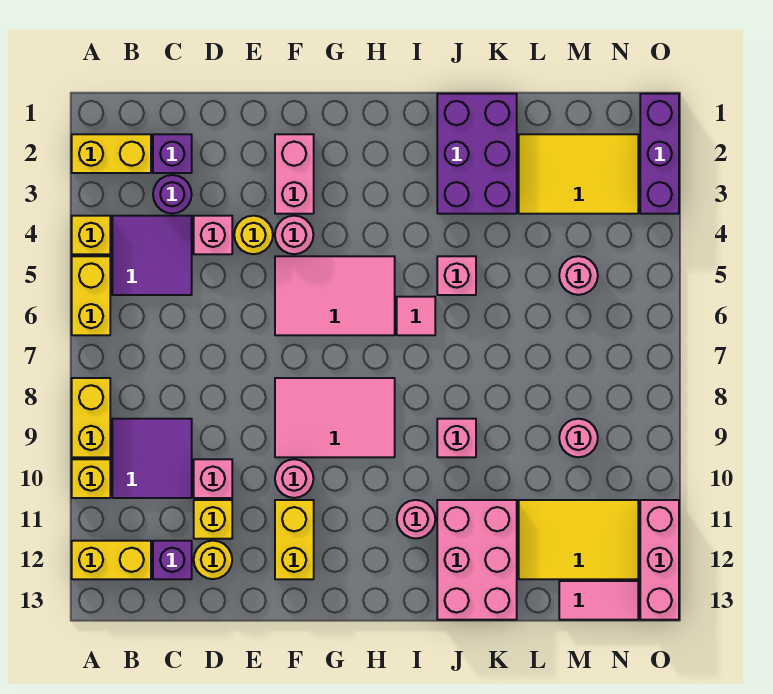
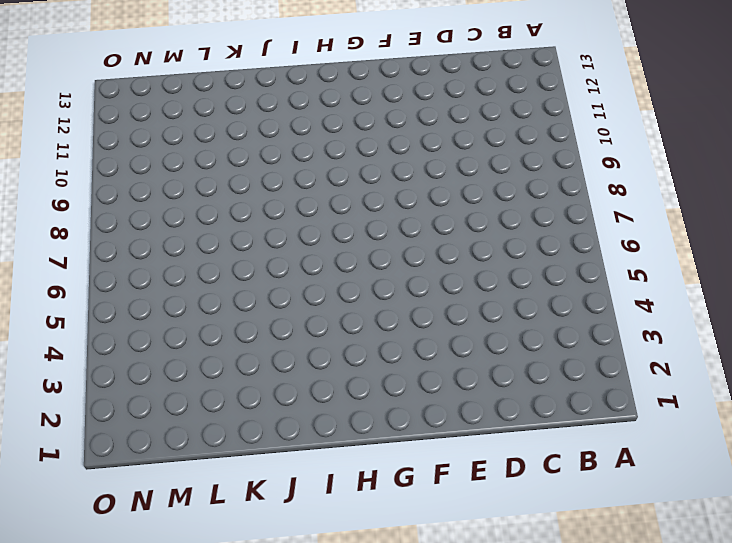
none -> yellow brick A2:B2 level 1
none -> yellow brick A4 level 1
none -> yellow brick A5:A6 level 1
none -> yellow brick A8:A9 level 1

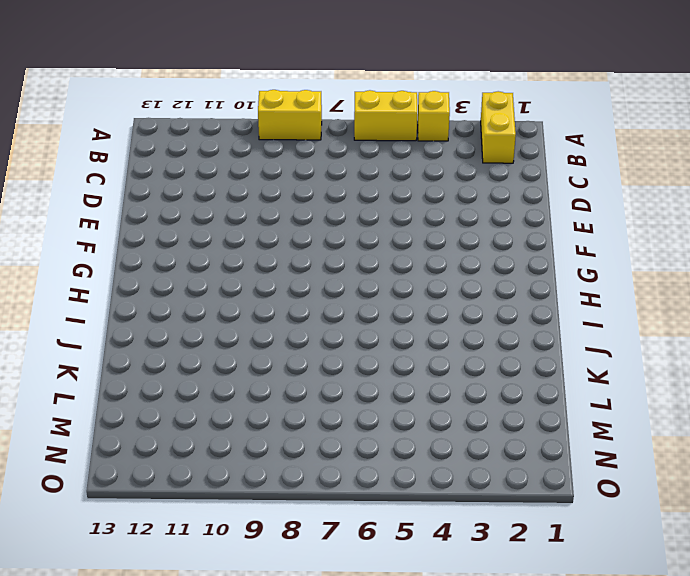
none -> yellow brick A10 level 1
none -> yellow brick A12:B12 level 1
none -> purple tile B4:C5 level 1
none -> purple tile B9:C10 level 1

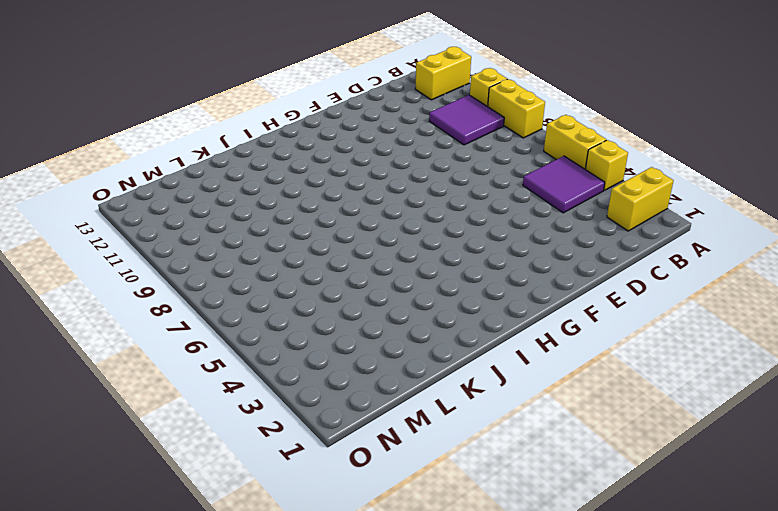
none -> purple brick C2 level 1
none -> purple round brick C3 level 1
none -> purple brick C12 level 1
none -> pink brick D4 level 1

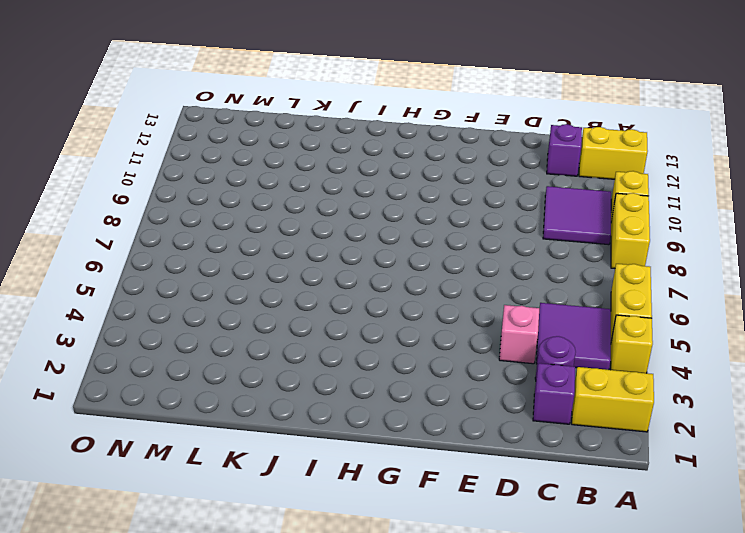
none -> pink brick D10 level 1
none -> yellow brick D11 level 1
none -> yellow round brick D12 level 1
none -> yellow round brick E4 level 1

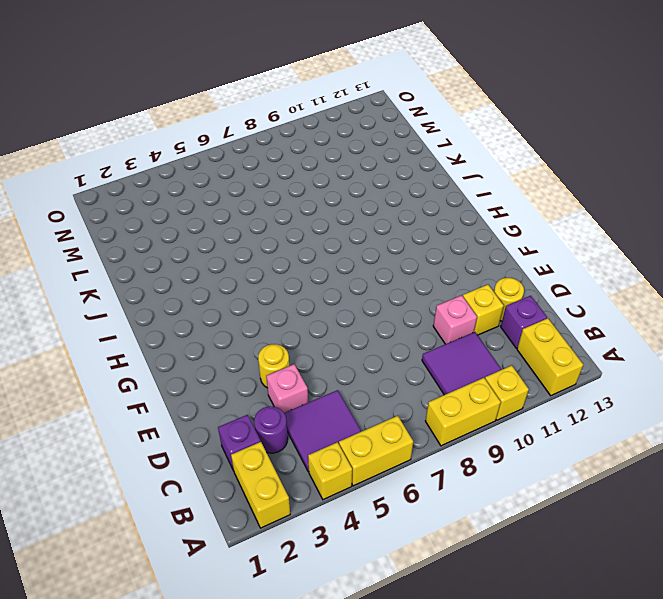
none -> pink brick F2:F3 level 1
none -> pink round brick F4 level 1
none -> pink tile F5:H6 level 1
none -> pink tile F8:H9 level 1

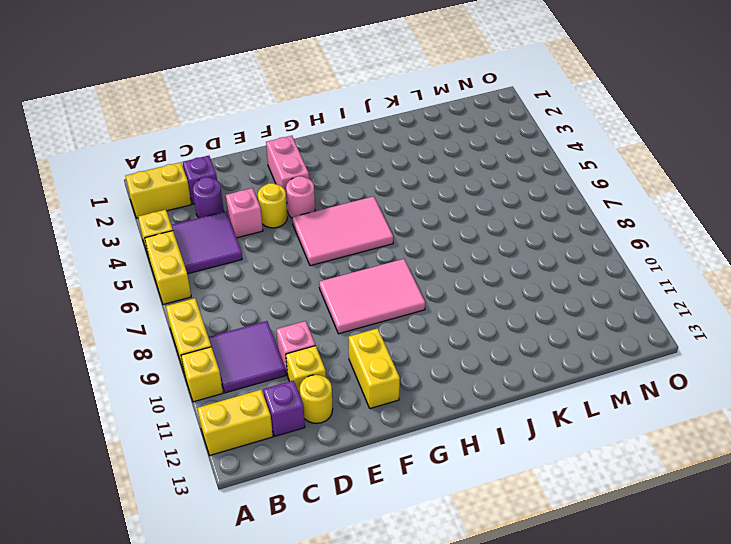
none -> pink round brick F10 level 1
none -> pink tile I6 level 1
none -> pink round brick I11 level 1
none -> purple brick J1:K3 level 1

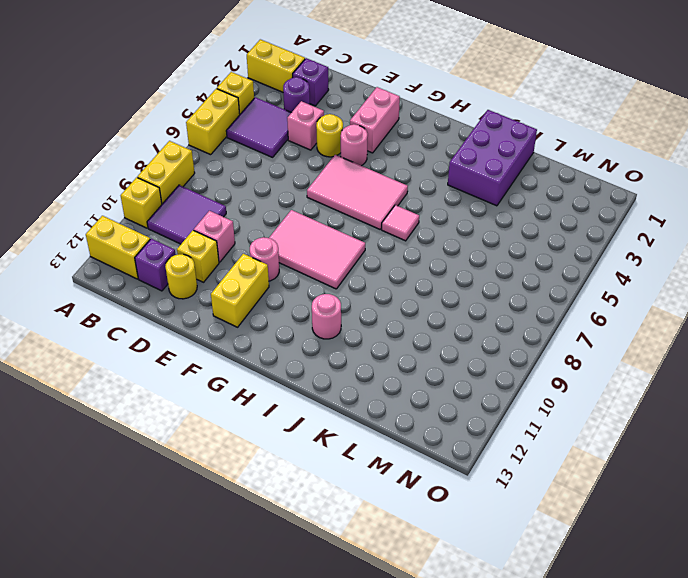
none -> pink brick J5 level 1
none -> pink brick J9 level 1
none -> pink brick J11:K13 level 1
none -> yellow tile L2:N3 level 1

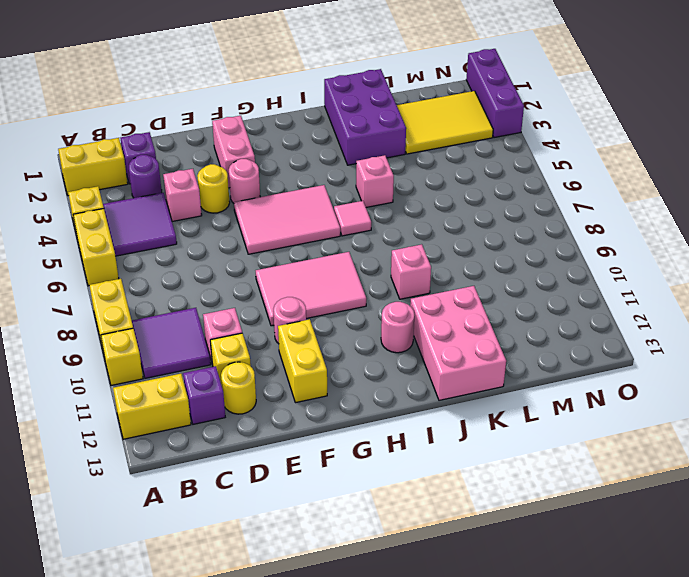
none -> yellow tile L11:N12 level 1
none -> pink round brick M5 level 1
none -> pink round brick M9 level 1
none -> pink tile M13:N13 level 1

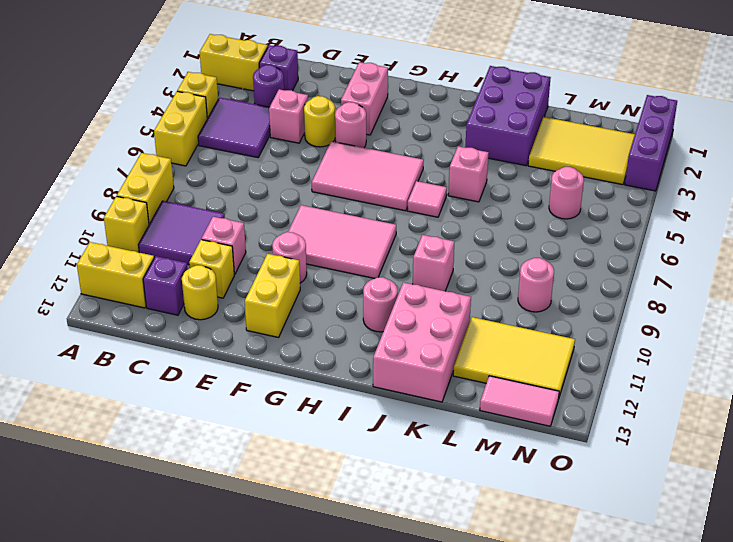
none -> pink brick O11:O13 level 1

